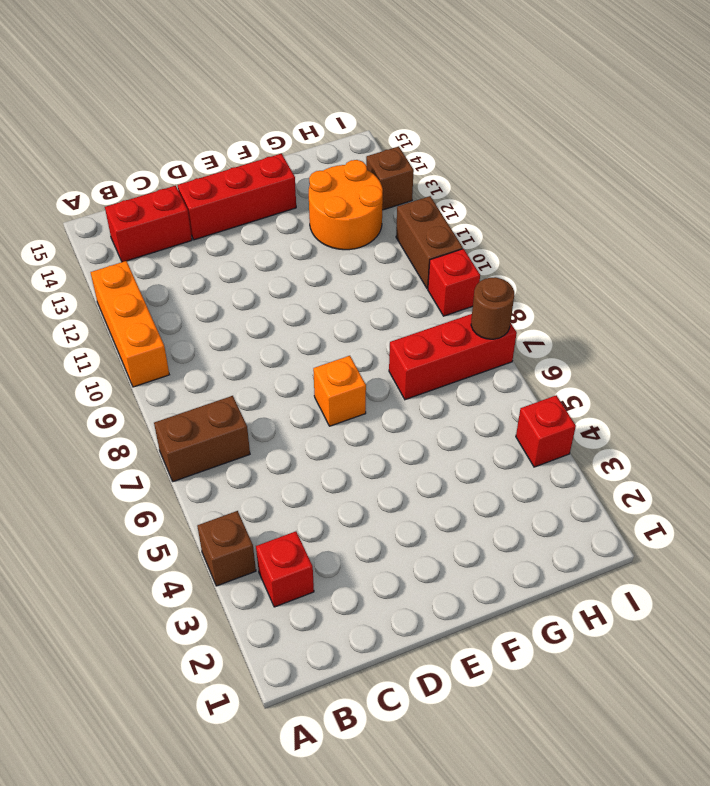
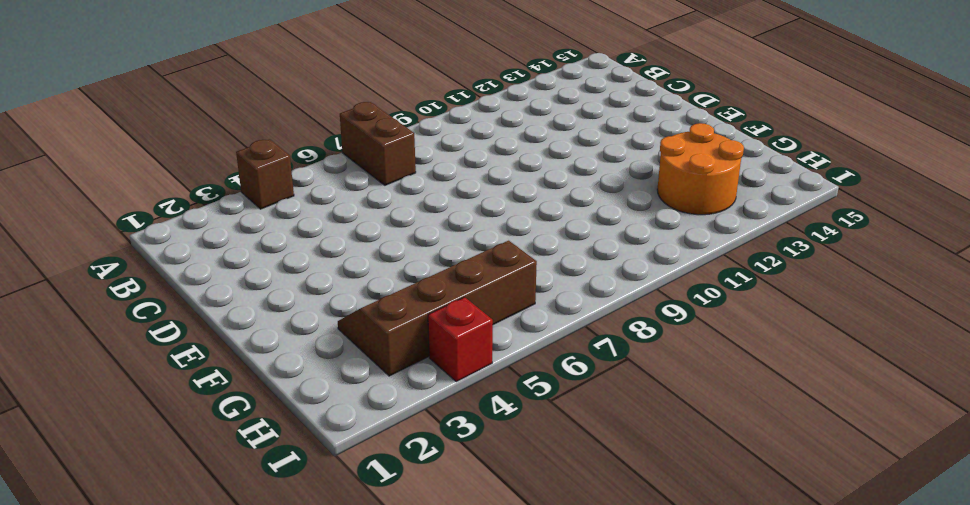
brown slope G3:H6 level 1 top H -> none
none -> orange brick A10:A12 level 1
none -> red brick B3 level 1
none -> red brick B14:C14 level 1

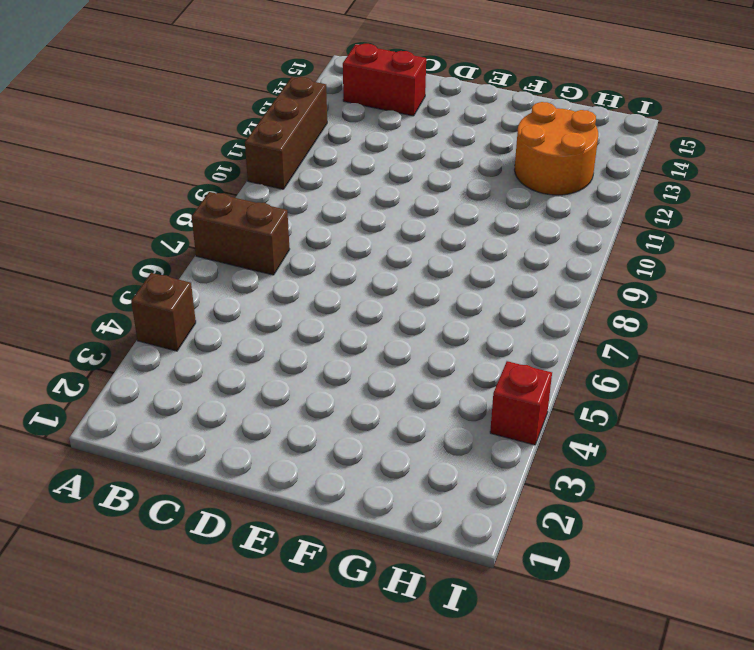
brown brick A10:A12 level 1 -> orange brick A10:A12 level 1
none -> red brick B3 level 1
none -> red brick D14:F14 level 1
none -> orange brick E7 level 1

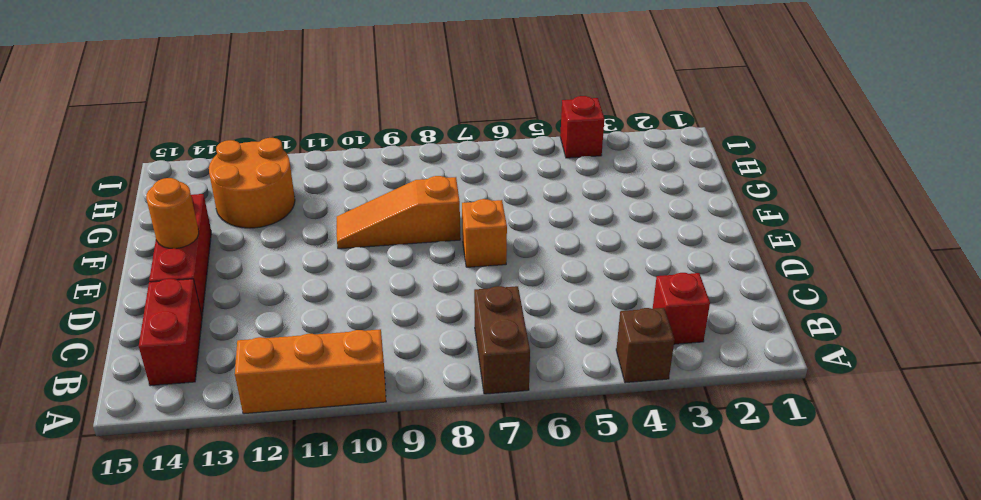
orange round brick E14 level 2 -> none
orange slope F8:F10 level 1 top 8 -> none
none -> red brick G7:I7 level 1
none -> red brick I9 level 1
none -> brown brick I10:I11 level 1

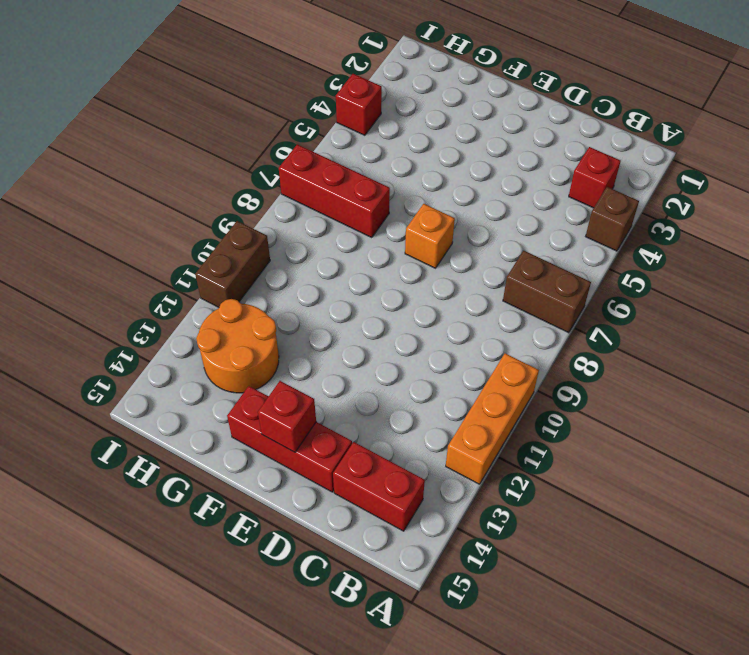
red brick E14 level 2 -> red brick I9 level 1
none -> brown brick I13 level 1
none -> brown round brick I7 level 2

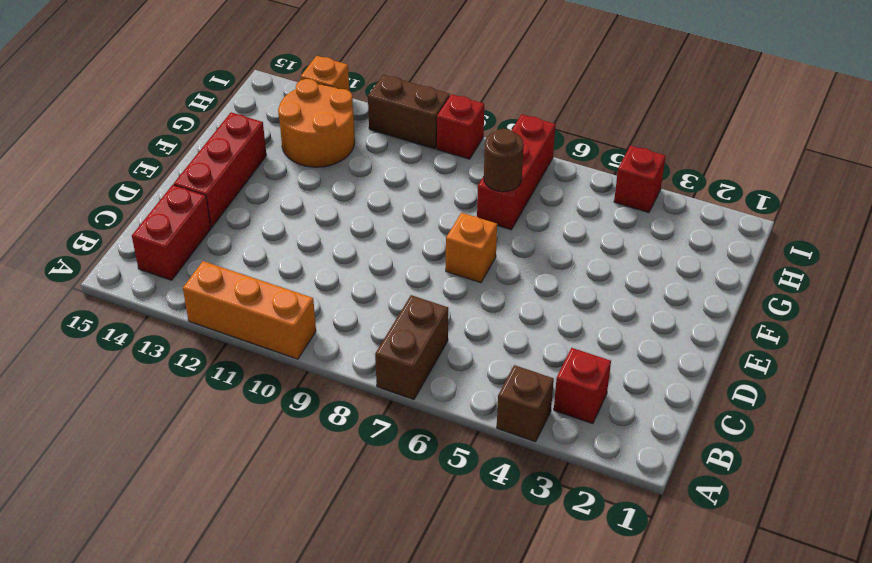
brown round brick G7 level 2 -> brown round brick I7 level 2
orange brick I13 level 1 -> brown brick I13 level 1

